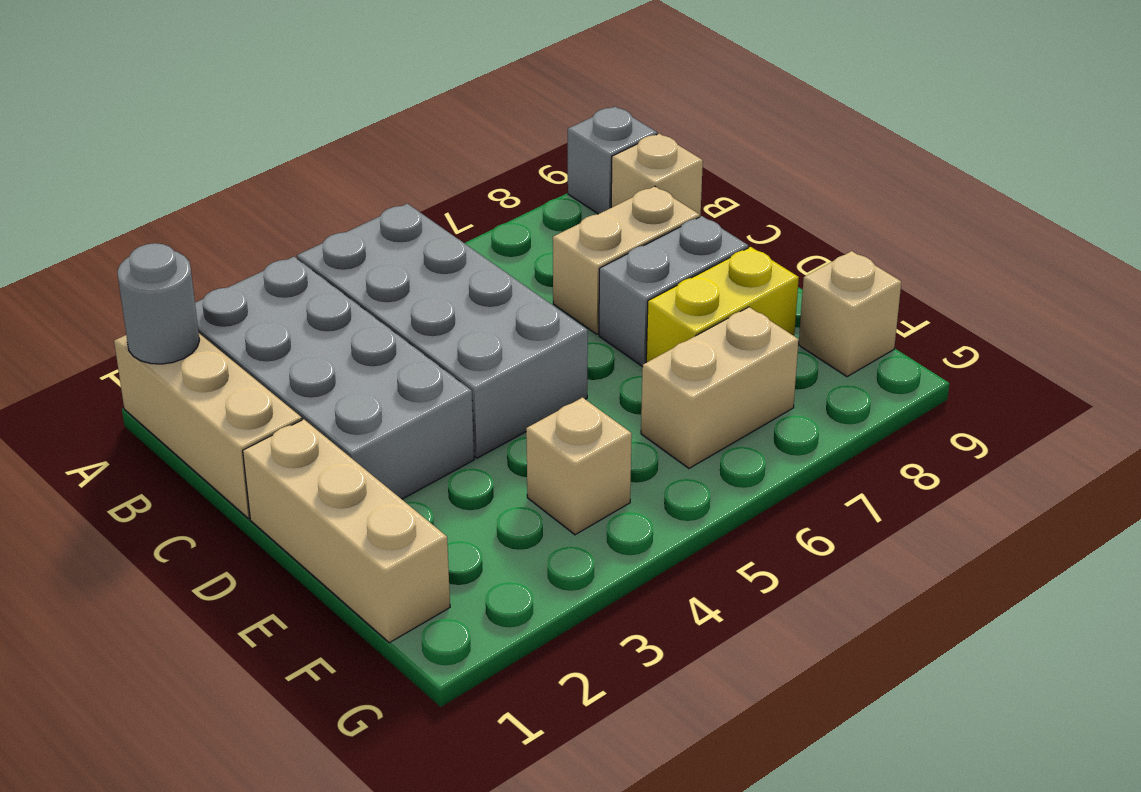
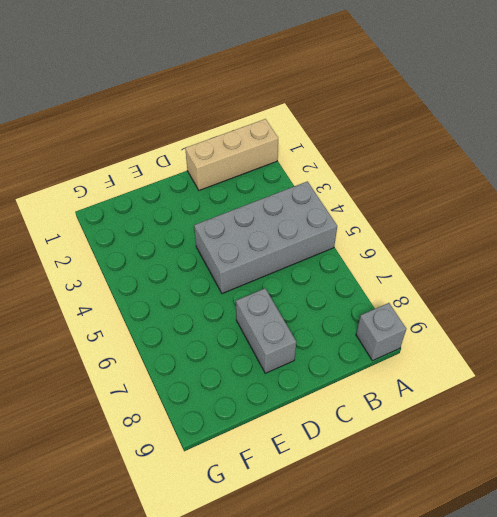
none -> grey brick A2:D3 level 1
none -> tan brick B9 level 1
none -> tan brick C7:C8 level 1

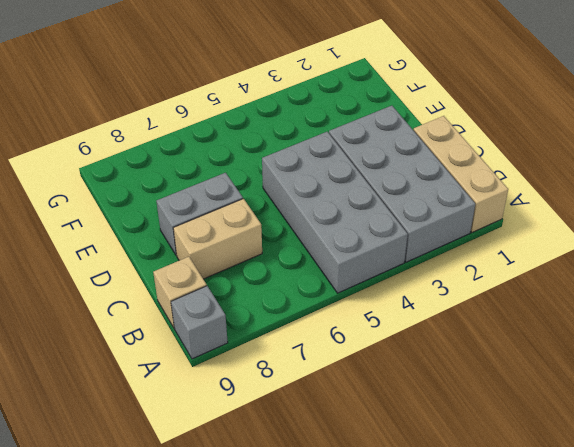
none -> tan brick D1:F1 level 1
none -> yellow brick E7:E8 level 1
none -> tan brick F4 level 1

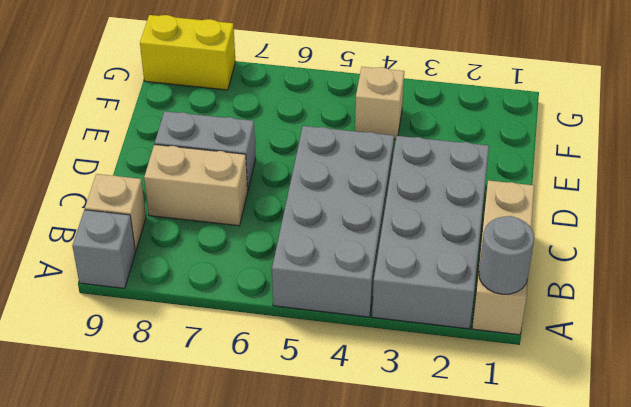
yellow brick G8:G9 level 1 -> yellow brick E7:E8 level 1
none -> tan brick D1:F1 level 1
none -> tan brick F6:F7 level 1
none -> tan brick F9 level 1

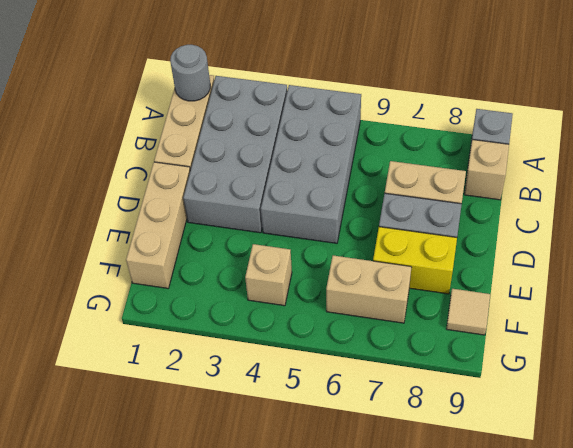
tan tile F9 level 1 -> tan brick F9 level 1

